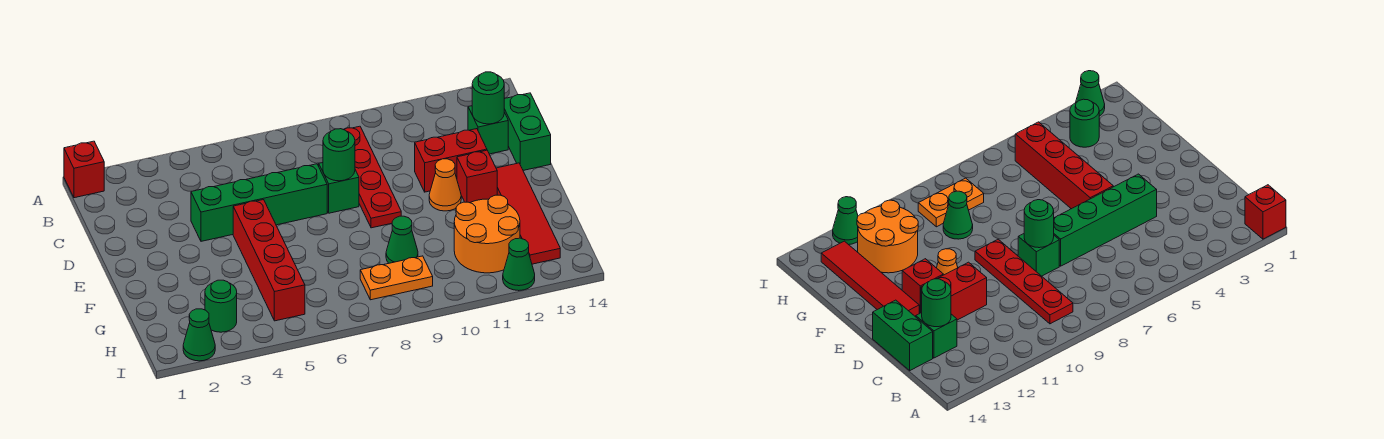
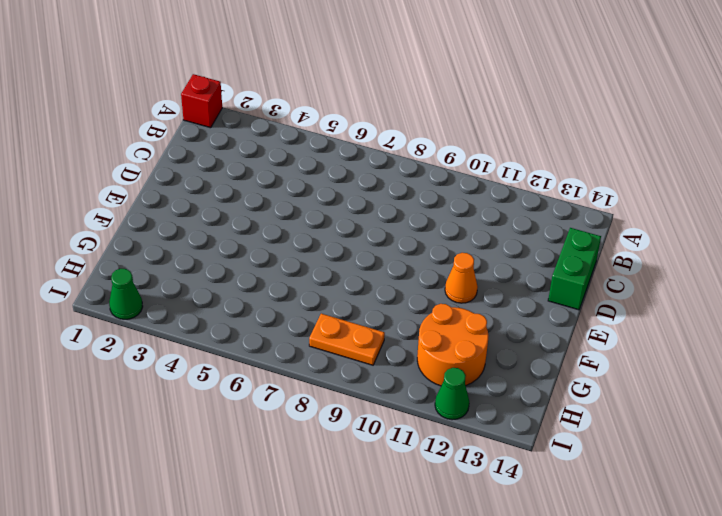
none -> red plate B9:E9 level 1
none -> green brick C13 level 1
none -> green brick D4:D7 level 1

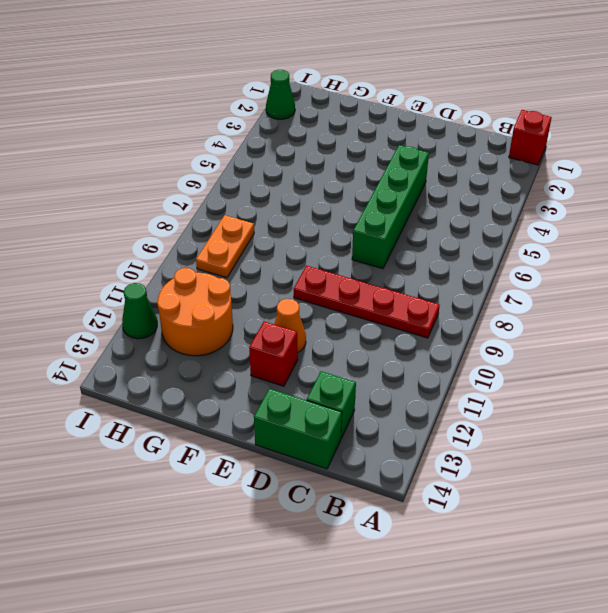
none -> green brick D8 level 1
none -> red brick D11:D12 level 1
none -> red brick E5:H5 level 1

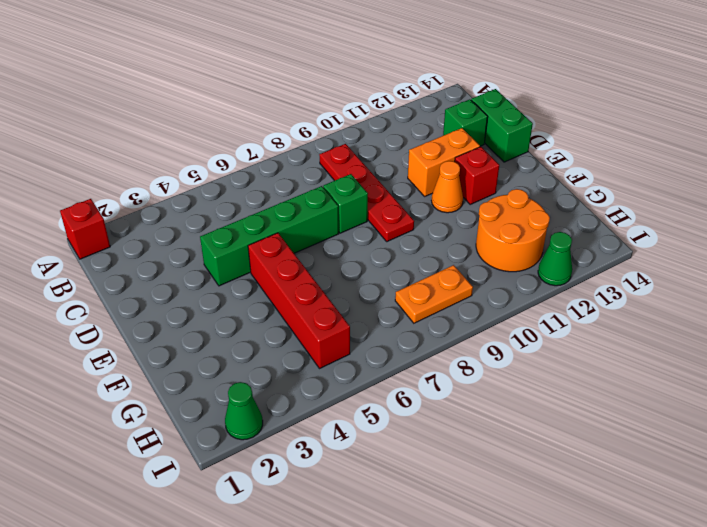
orange brick D11:D12 level 1 -> red brick D11:D12 level 1
none -> red tile E13:H13 level 1
none -> green cone G9 level 1
none -> green round brick H3 level 1

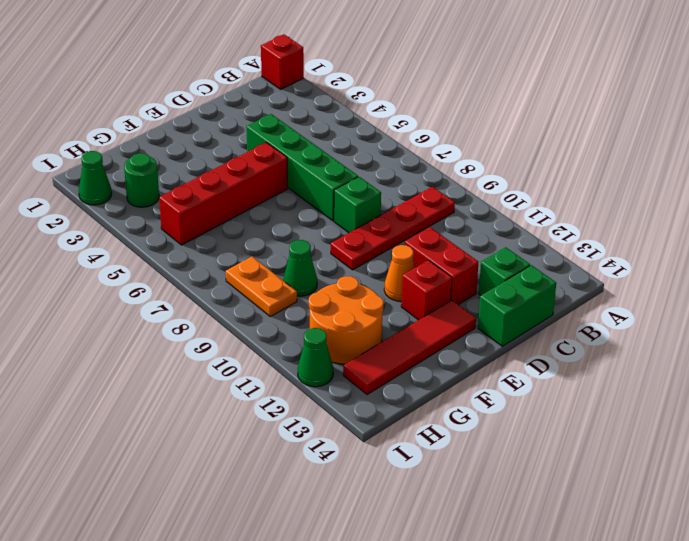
none -> green round brick C13 level 2
none -> green round brick D8 level 2

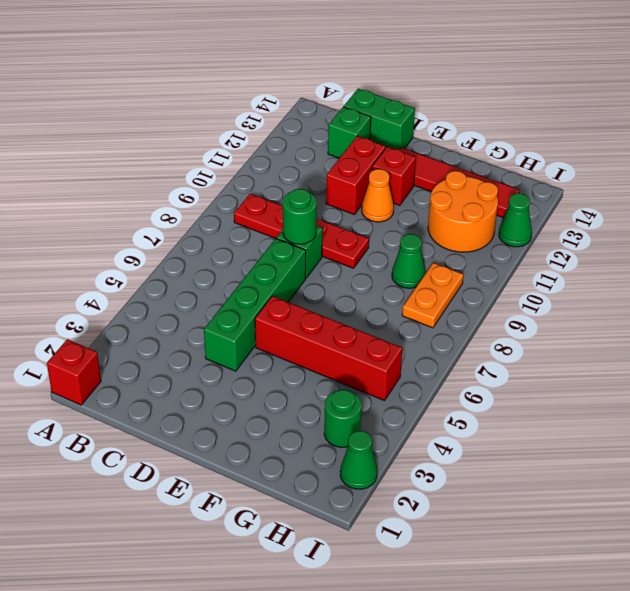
none -> green round brick C13 level 2

